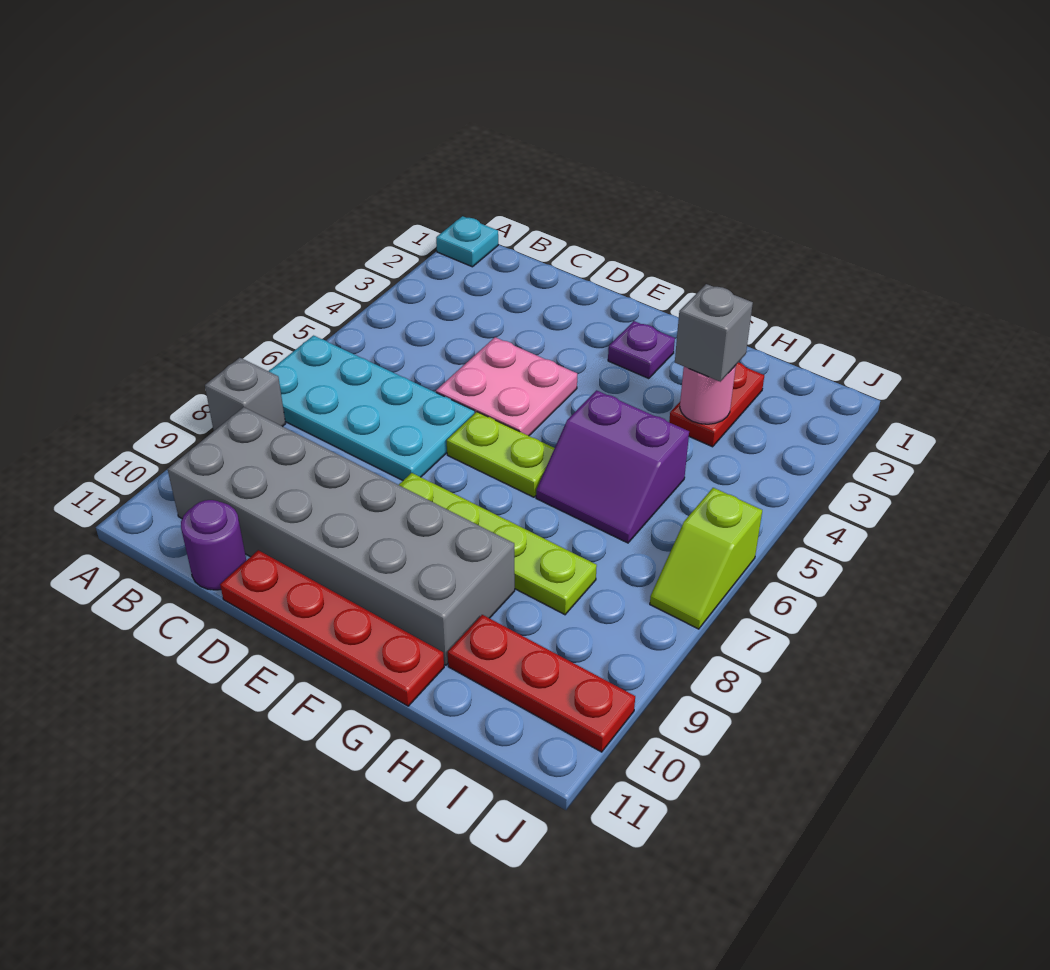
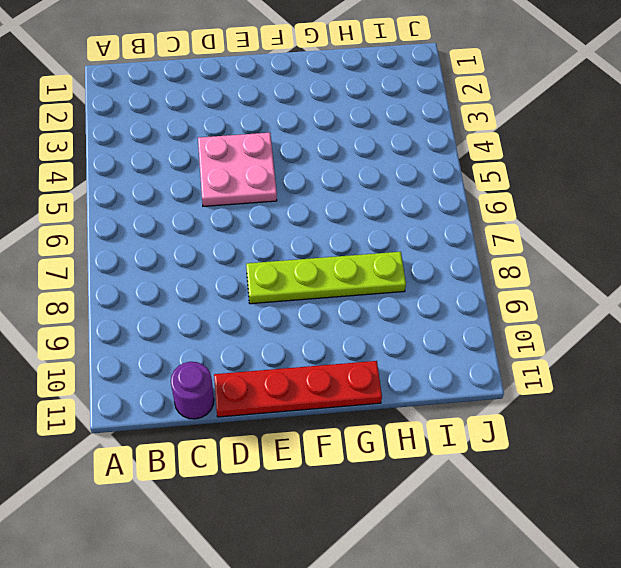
none -> cyan plate A1 level 1
none -> cyan plate A6:D7 level 1
none -> grey brick A8 level 1

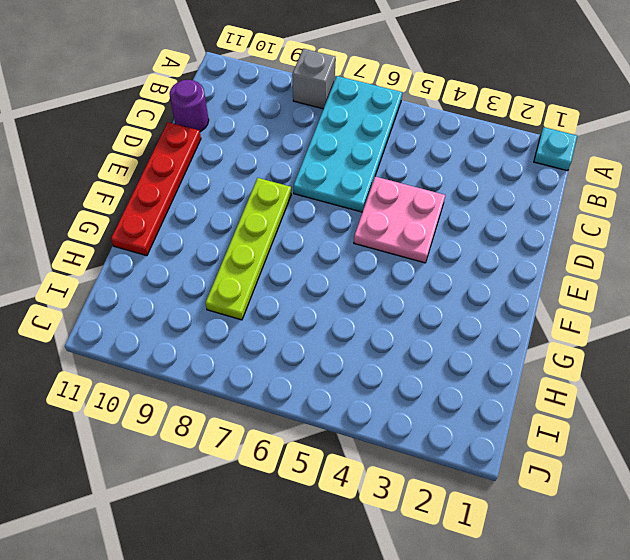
none -> grey brick B9:G10 level 1
none -> lime plate E6:F6 level 1
none -> purple plate F2 level 1

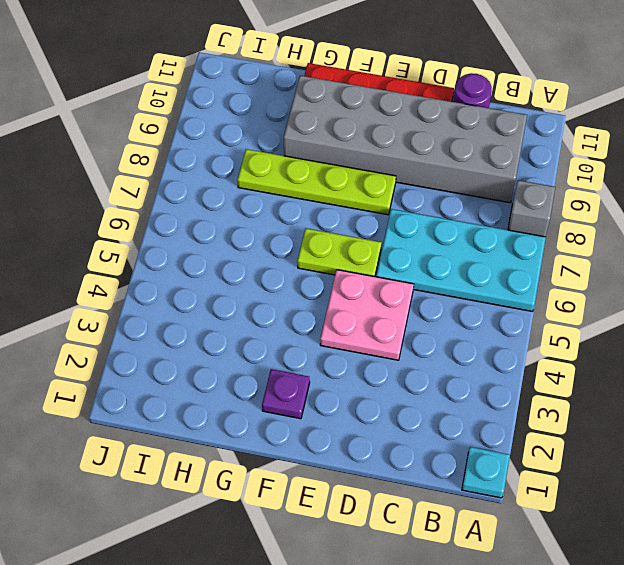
none -> purple slope G5:H6 level 1 top 5
none -> red plate H2:H3 level 1
none -> red plate H10:J10 level 1

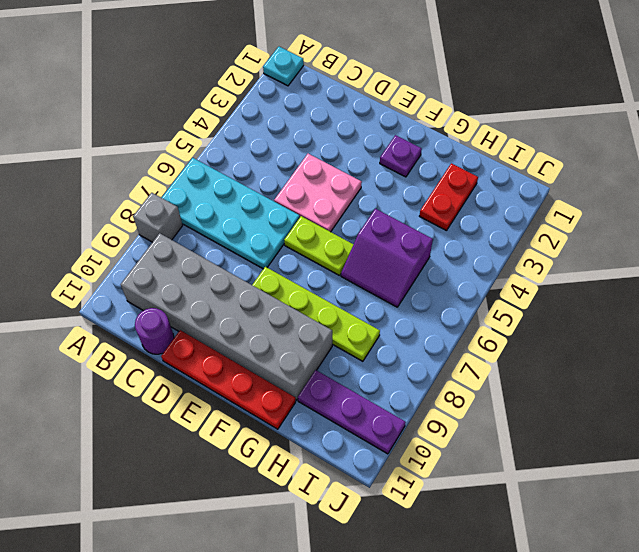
purple plate H10:J10 level 1 -> red plate H10:J10 level 1
none -> lime slope J6:J7 level 1 top 6
none -> pink round brick H3 level 2
none -> grey brick H3 level 3

